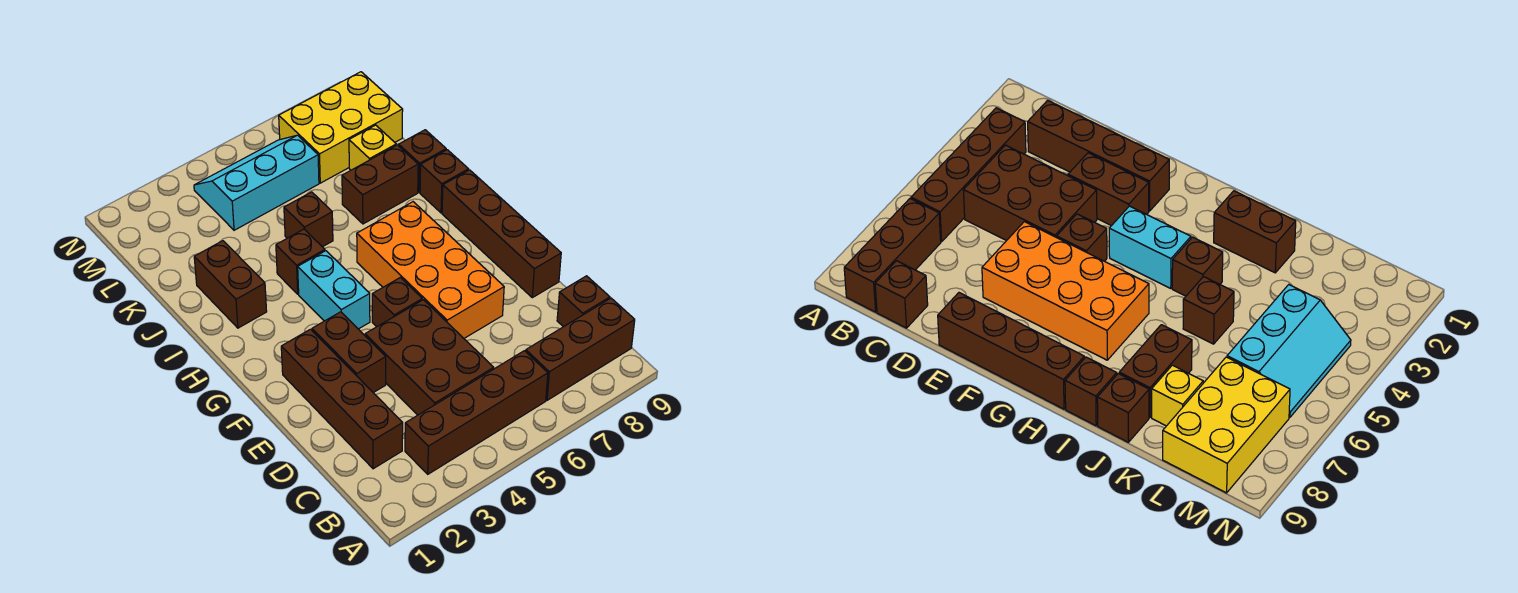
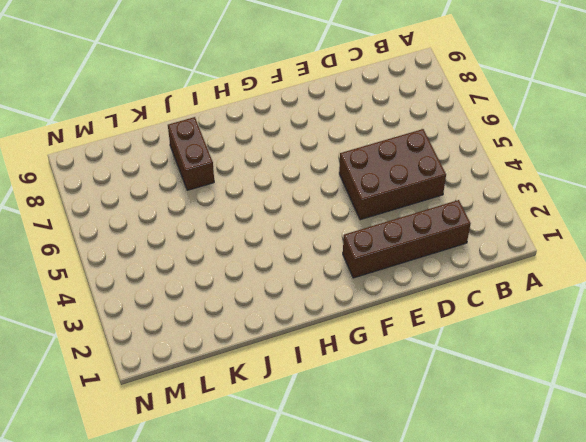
none -> brown brick B3:B6 level 1
none -> brown brick B7:B9 level 1
none -> brown brick C9 level 1

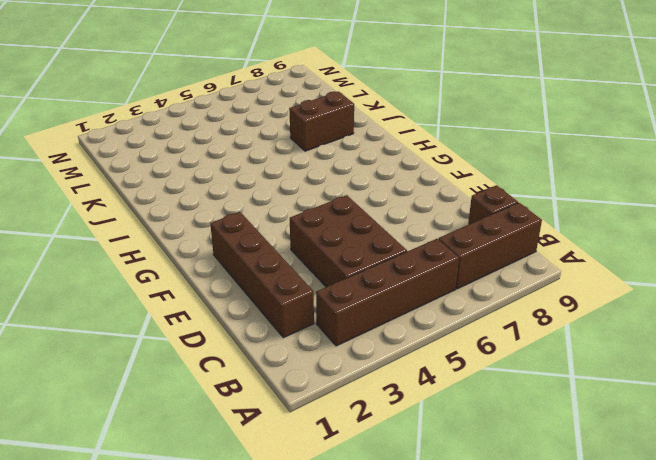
none -> brown brick E3:F3 level 1
none -> orange brick E6:H7 level 1
none -> brown brick E9:H9 level 1

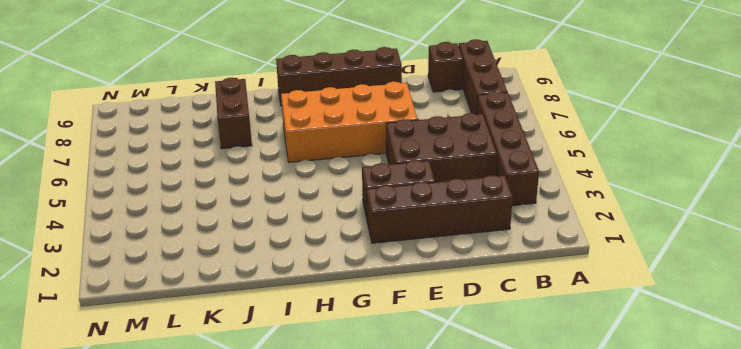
none -> brown brick F5 level 1
none -> cyan brick G4:H4 level 1
none -> brown brick I2:J2 level 1

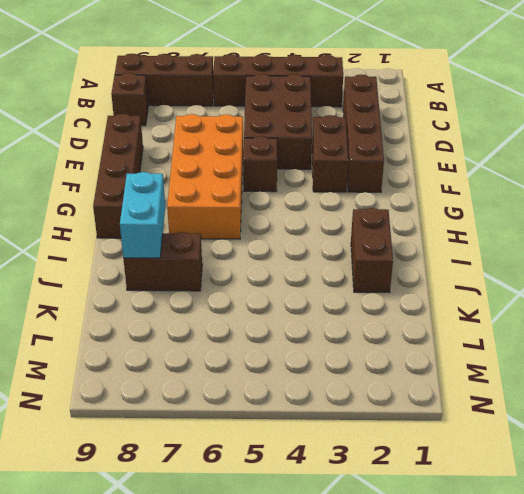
cyan brick I8:J8 level 2 -> cyan brick G4:H4 level 1
none -> brown brick I4 level 1
none -> brown brick I9 level 1
none -> brown brick J5 level 1

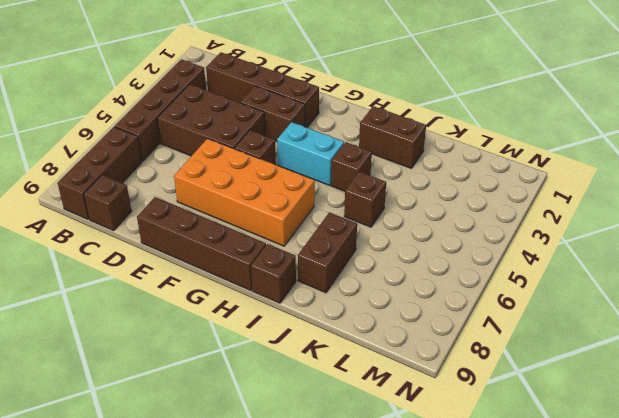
none -> brown brick J9 level 1
none -> yellow brick K8 level 1
none -> cyan slope L4:M6 level 1 top L

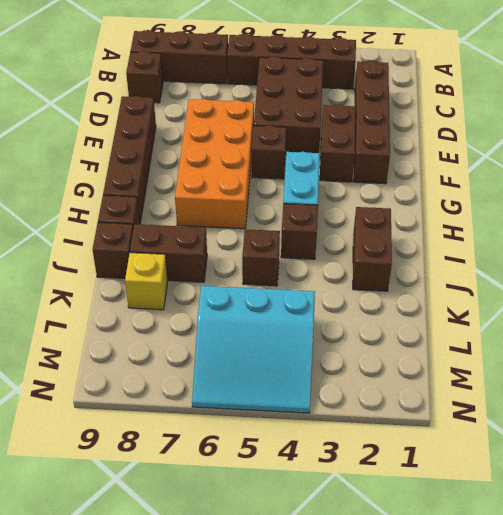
cyan slope L4:N6 level 1 top L -> cyan slope L4:M6 level 1 top L
none -> yellow brick L7:M9 level 1

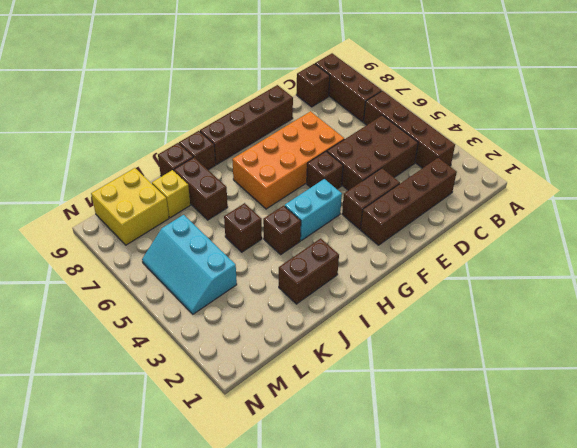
yellow brick L8:M9 level 1 -> yellow brick L7:M9 level 1

